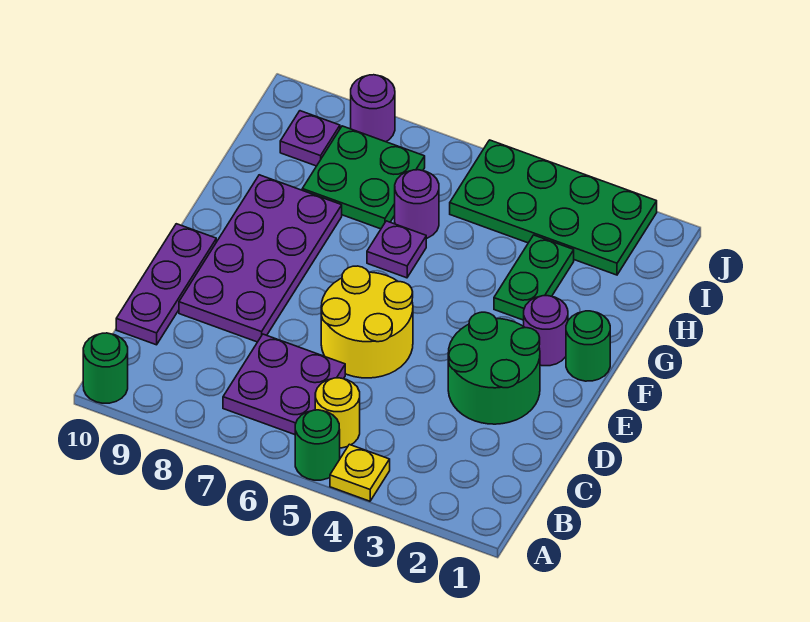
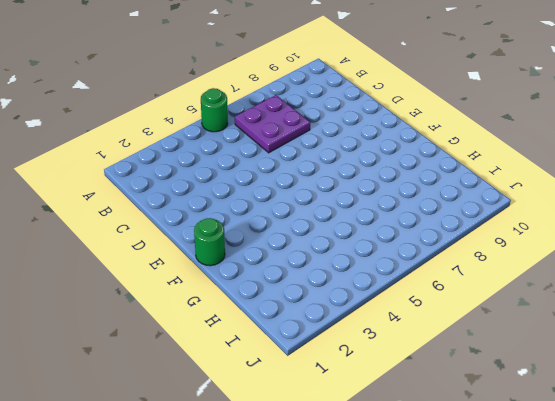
none -> yellow plate A4 level 1
none -> green round brick A10 level 1
none -> yellow round brick B5 level 1

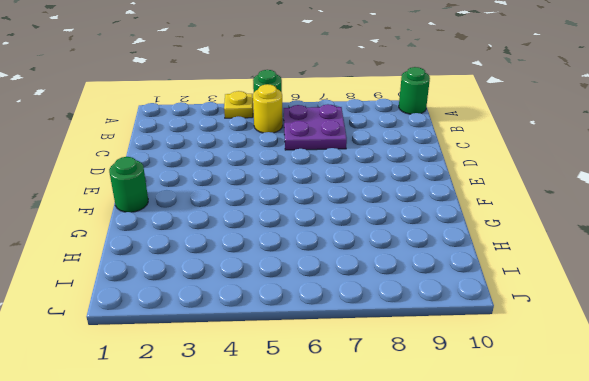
none -> purple plate C10:E10 level 1
none -> green round brick D2:E3 level 1
none -> yellow round brick D5:E6 level 1

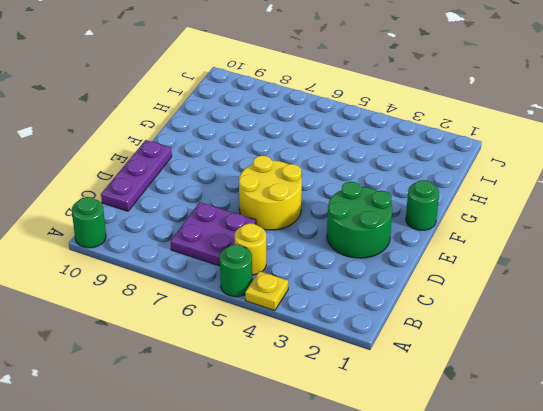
none -> purple plate D8:G9 level 1
none -> purple round brick F2 level 1
none -> green plate G3:H3 level 1

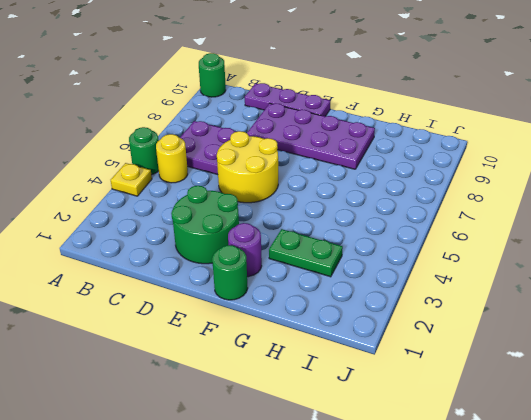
none -> purple plate G6 level 1
none -> purple round brick H6 level 1
none -> green plate H7:I8 level 1

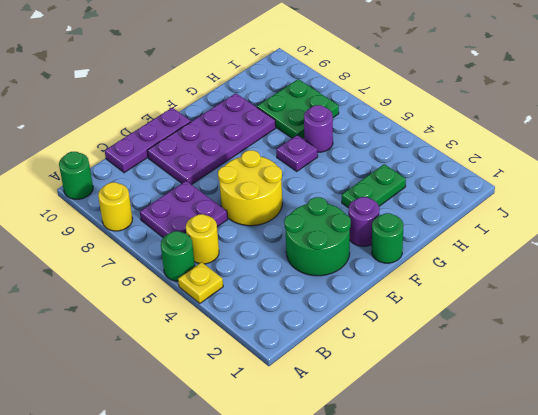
yellow round brick A8 level 1 -> none
none -> green plate I2:J5 level 1
none -> purple plate I9 level 1
none -> purple round brick J8 level 1

